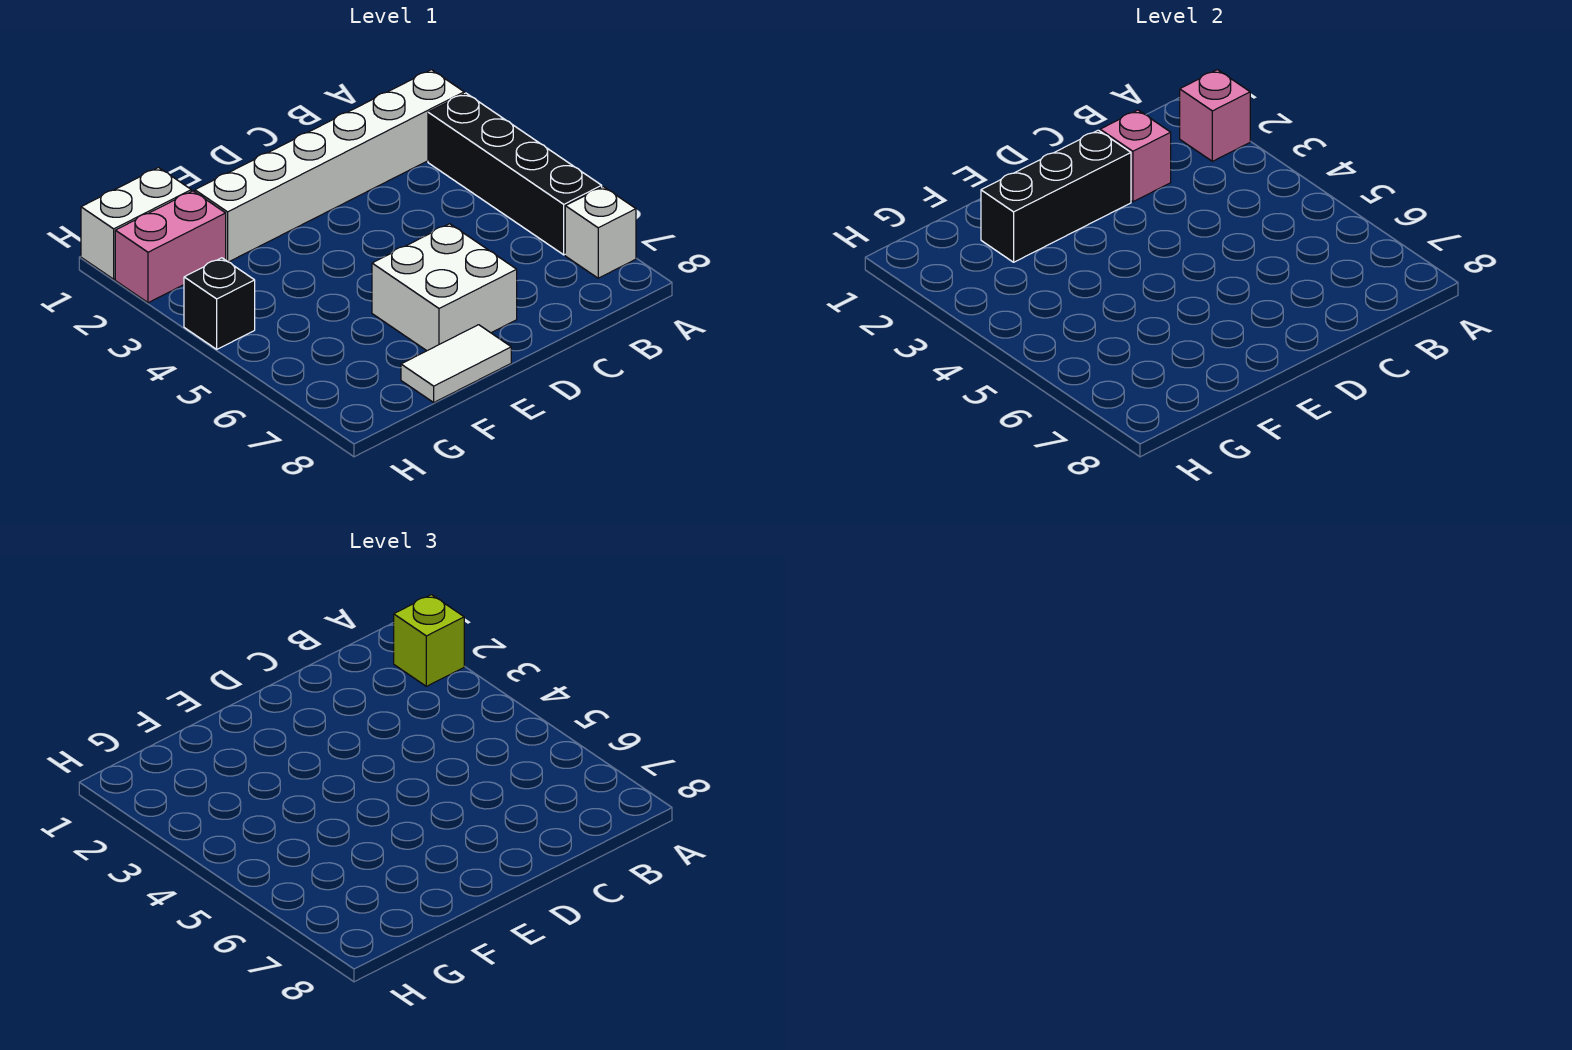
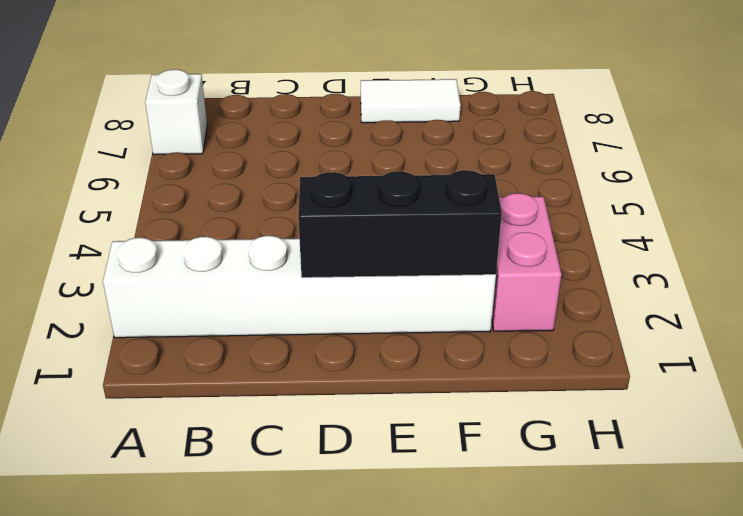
pink brick G2:G3 level 1 -> pink brick G2:H2 level 1
none -> black brick A3:A6 level 1
none -> white brick D6:E7 level 1
none -> white brick G1:H1 level 1

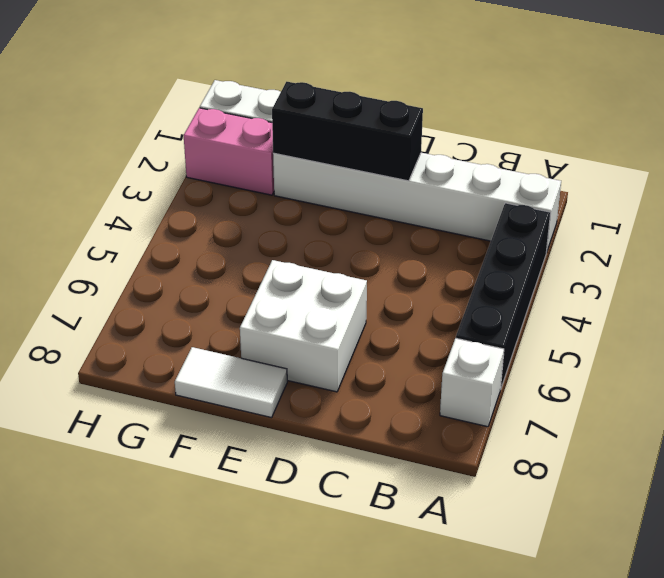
none -> black brick H4 level 1
none -> pink brick A2 level 2
none -> pink brick C2 level 2

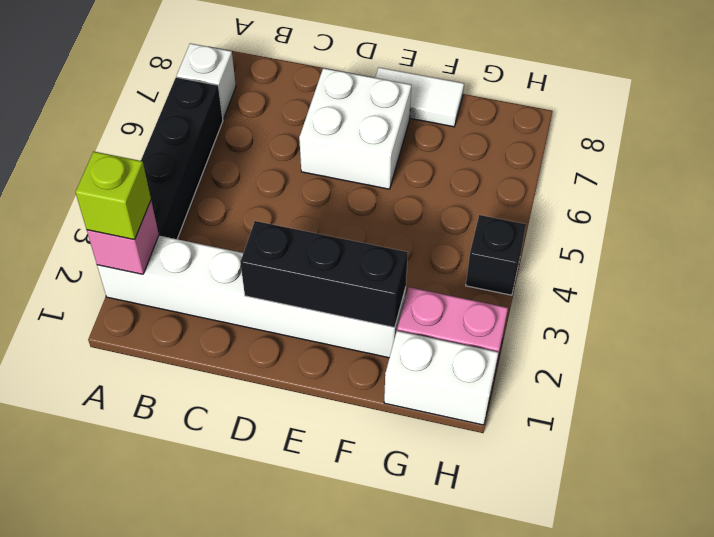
none -> pink brick C2 level 2

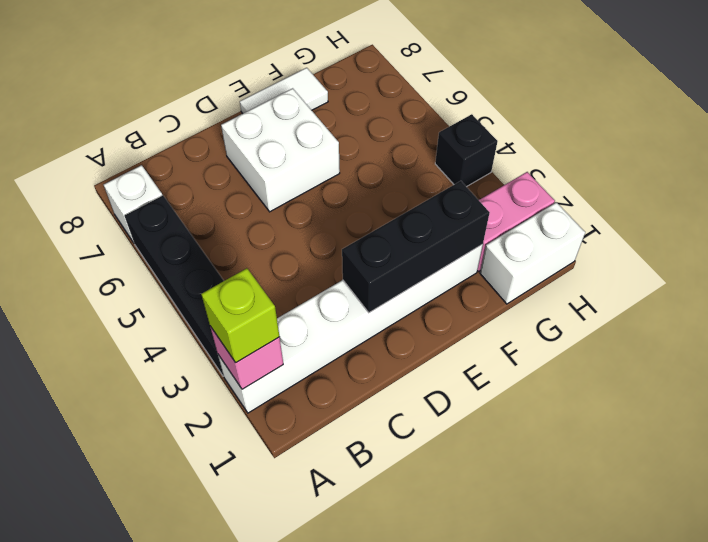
none -> pink brick C2 level 2

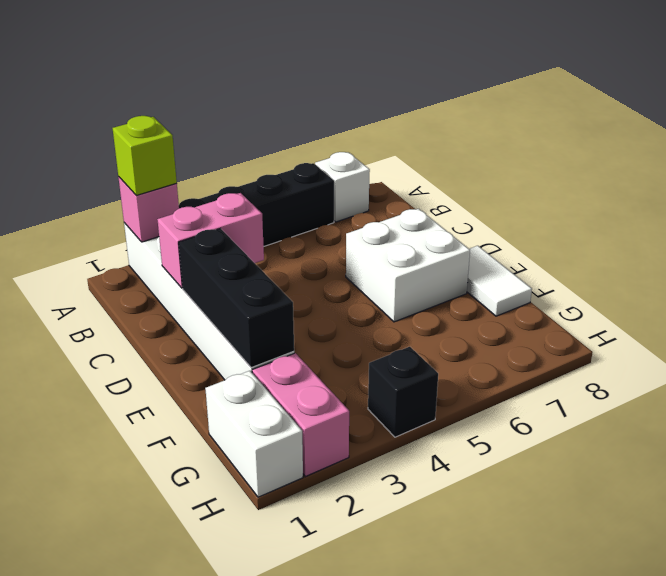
pink brick C2:C3 level 2 -> pink brick C2 level 2

